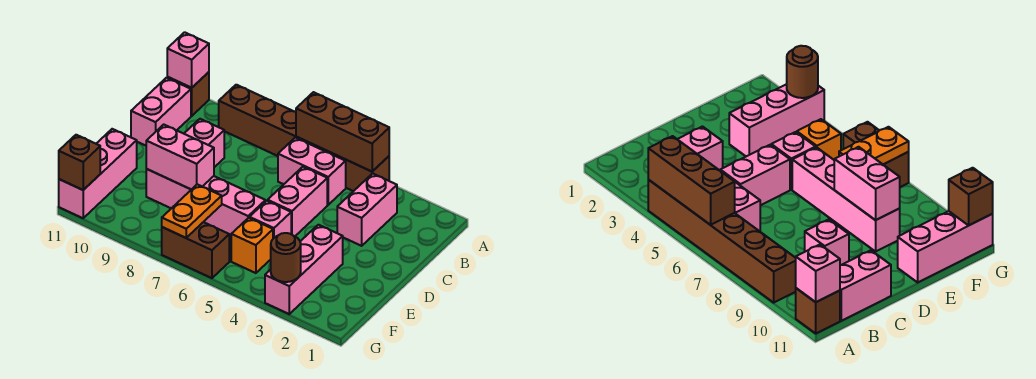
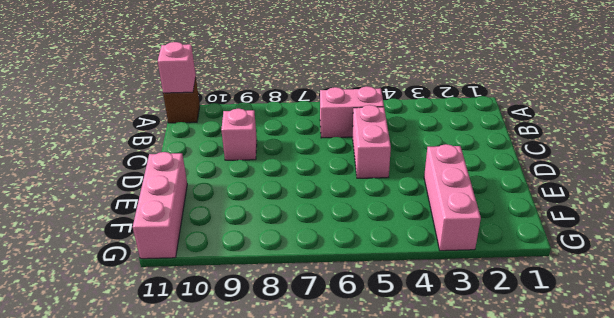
none -> brown brick A4:A9 level 1
none -> pink brick B3:C3 level 1
none -> pink brick B11:C11 level 1

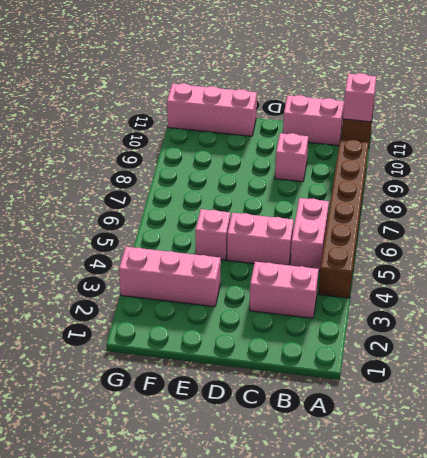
none -> pink brick E6:E9 level 1
none -> orange brick F5 level 1
none -> brown brick G6:G7 level 1

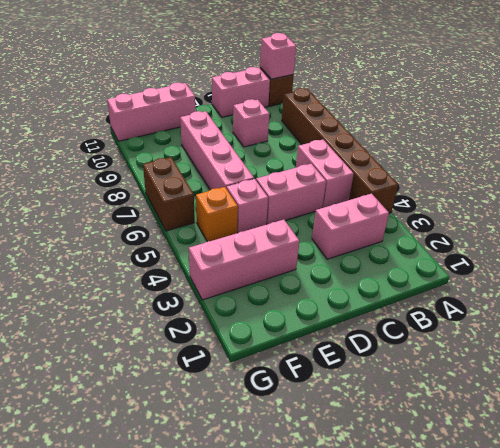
none -> brown brick A4:A6 level 2
none -> pink brick E8:E9 level 2
none -> orange plate F7:G7 level 2

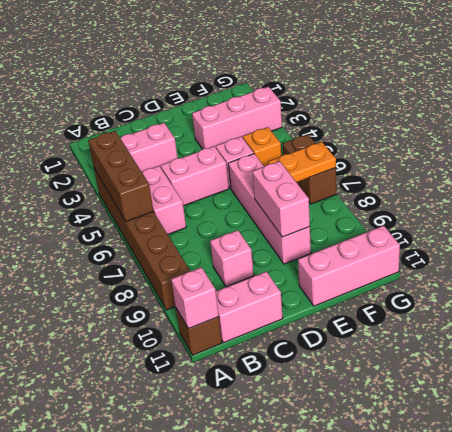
none -> brown round brick G3 level 2
none -> brown brick G11 level 2

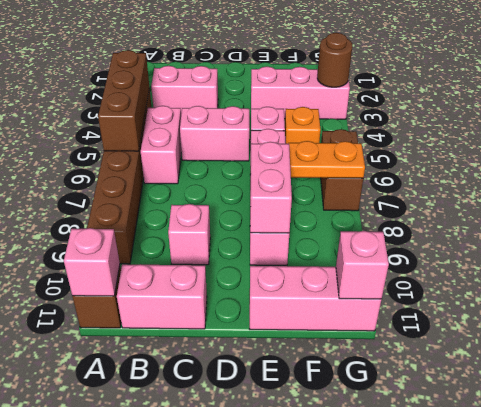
pink brick G11 level 2 -> brown brick G11 level 2

